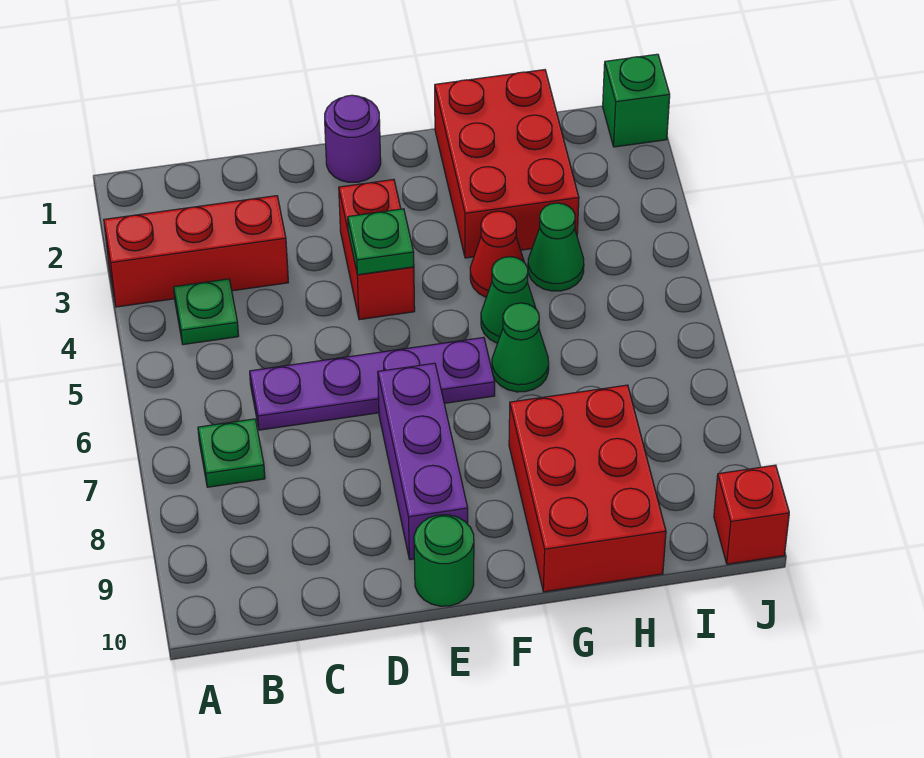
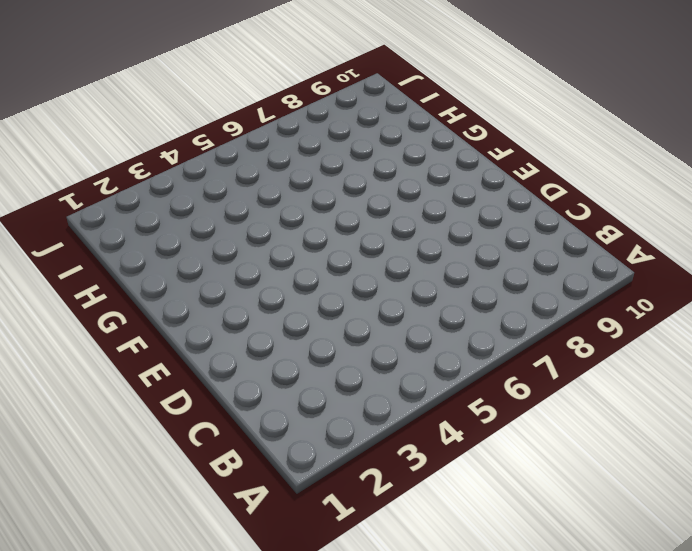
none -> red brick A3:C3 level 1
none -> green plate B4 level 1
none -> green plate B7 level 1

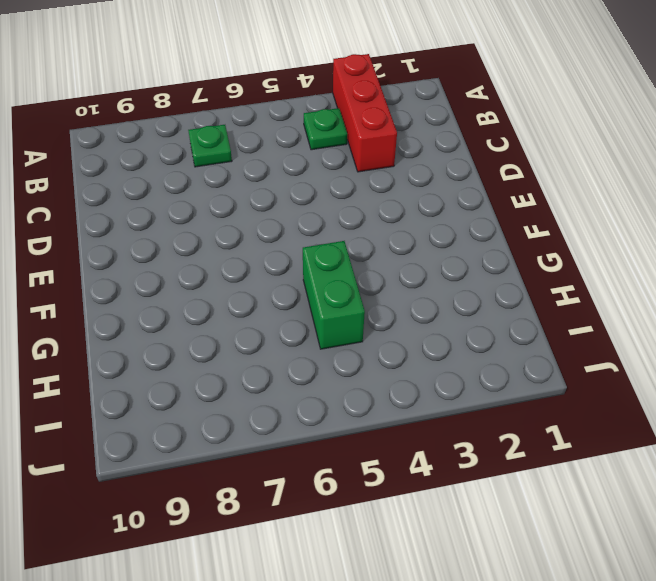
green brick G5:H5 level 1 -> green cone G5 level 1
none -> purple plate C6:F6 level 1
none -> purple round brick E1 level 1
none -> red brick E3:E4 level 1

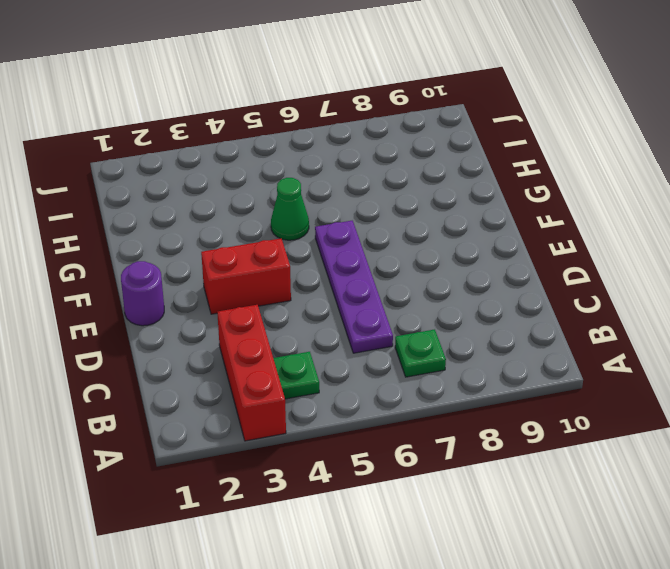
none -> purple brick E7:E9 level 1
none -> green round brick E10 level 1
none -> red brick G1:H3 level 1

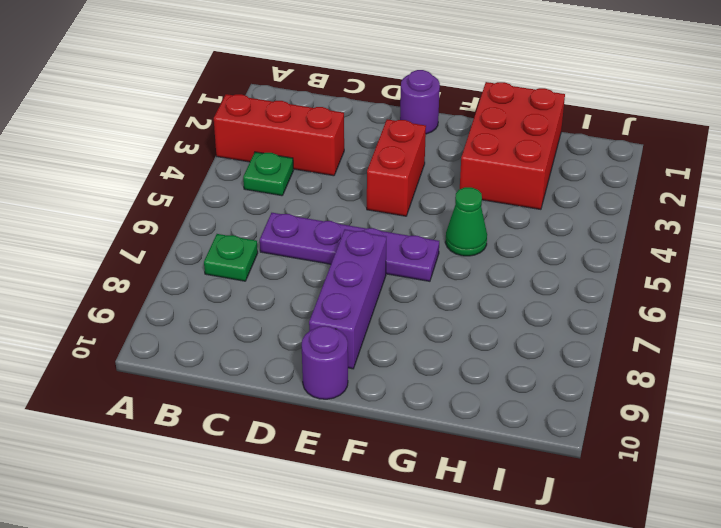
purple round brick E10 level 1 -> green round brick E10 level 1
none -> red cone G4 level 1
none -> green cone G6 level 1
none -> red brick G8:H10 level 1

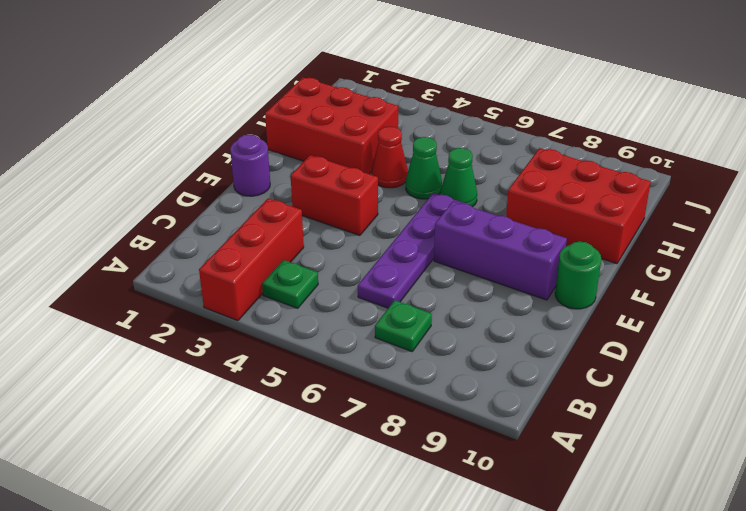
none -> green cone H4 level 1
none -> green brick J1 level 1
none -> red brick J10 level 1

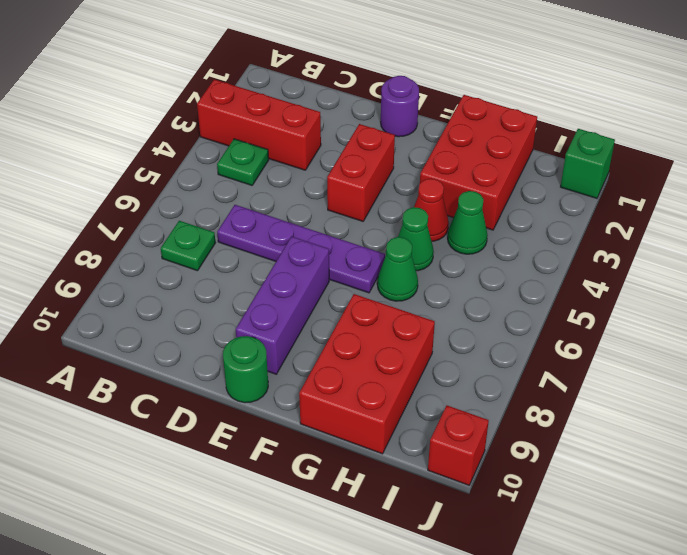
none -> green plate E4 level 2

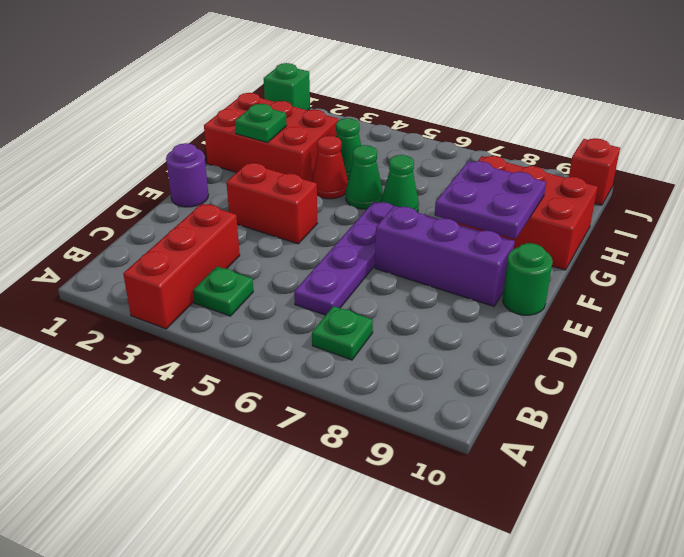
purple plate F8:G9 level 2 -> none
green plate G2 level 2 -> green plate E4 level 2

